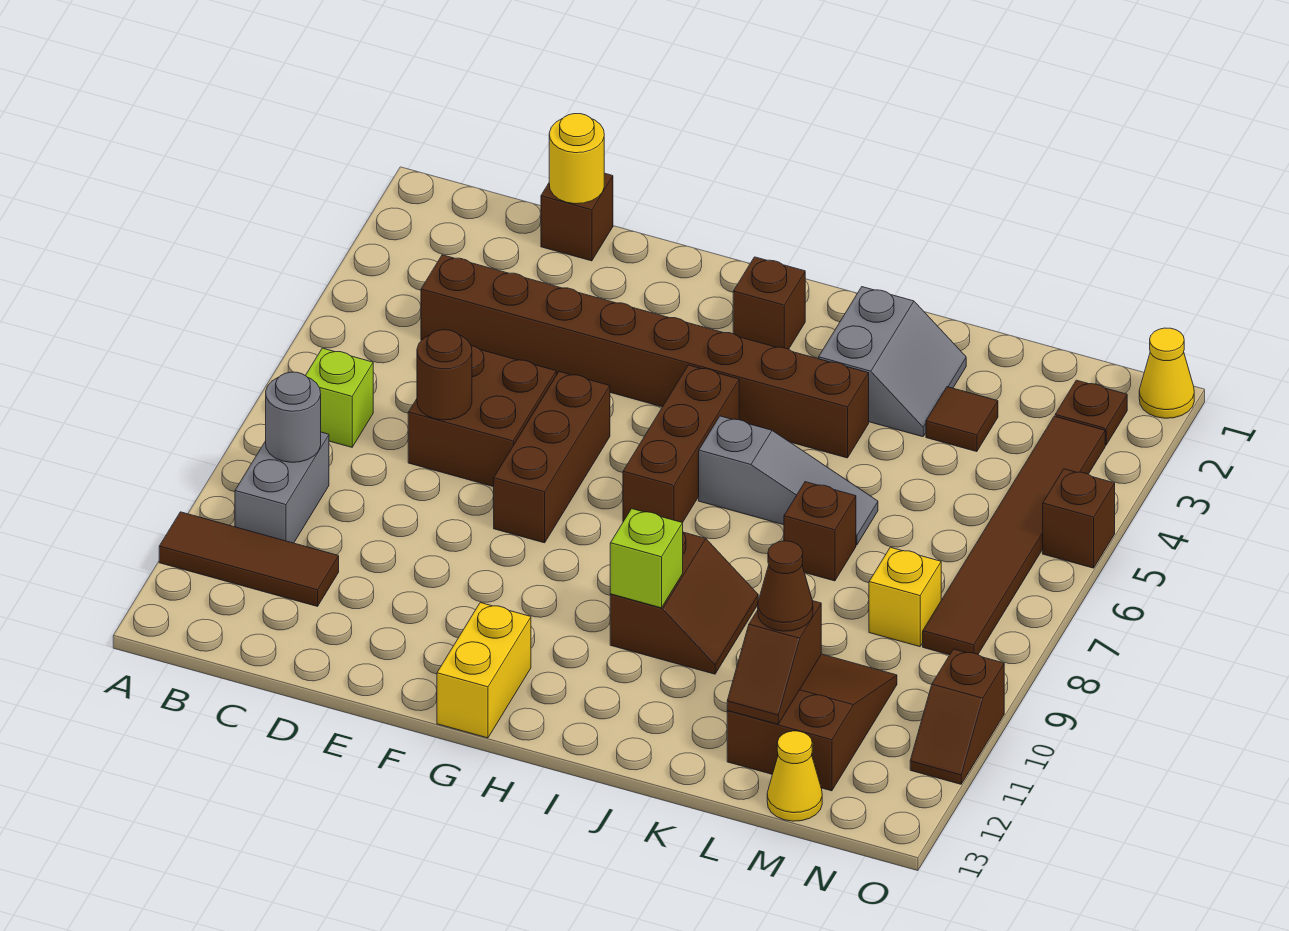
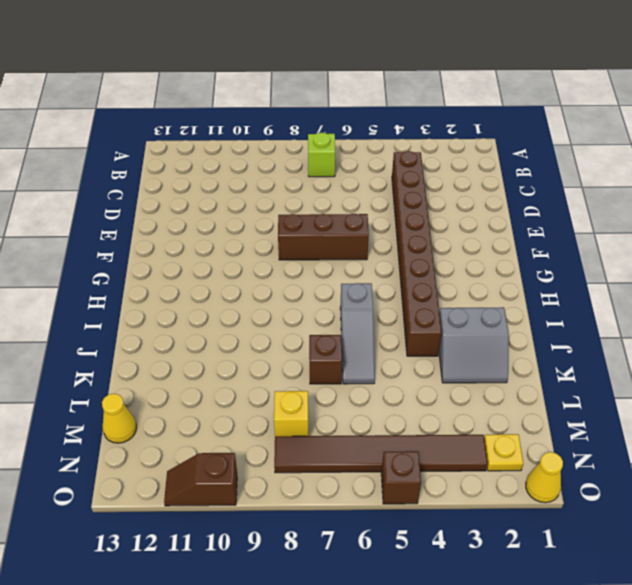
yellow plate N2 level 1 -> brown plate N2 level 1
none -> brown tile A11:C11 level 1
none -> grey brick B9:B10 level 1
none -> brown brick D1 level 1

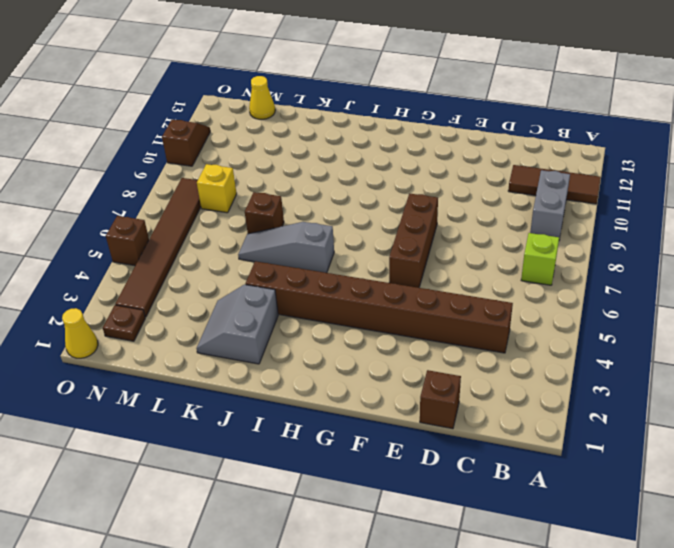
none -> brown brick D6:E7 level 1
none -> yellow brick G12:G13 level 1
none -> brown brick H2 level 1

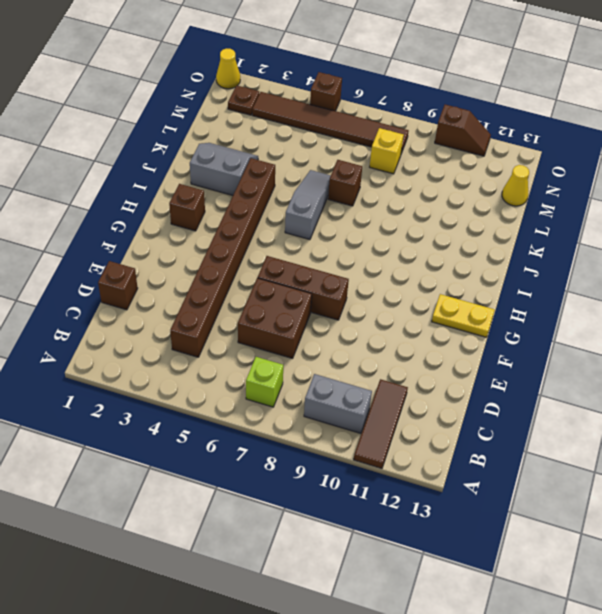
yellow plate G12:G13 level 1 -> yellow brick G12:G13 level 1
none -> brown brick H5:H7 level 1
none -> brown slope I9:J10 level 1 top I
none -> brown tile L3 level 1

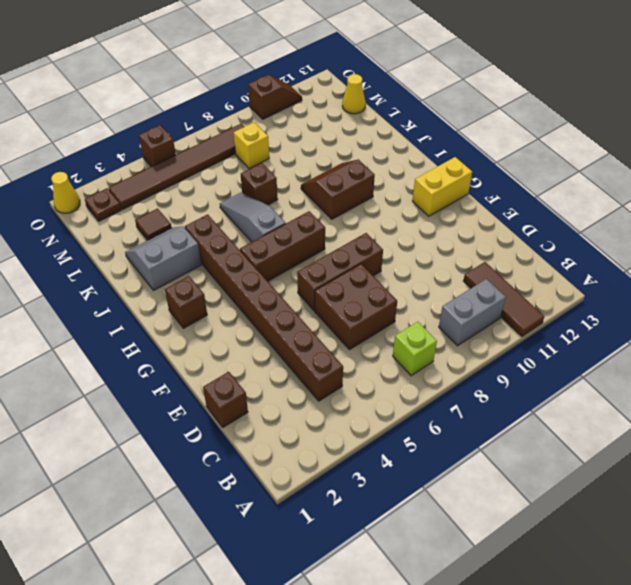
none -> brown slope L10:M12 level 1 top 12
none -> grey round brick B9 level 2
none -> yellow round brick D1 level 2

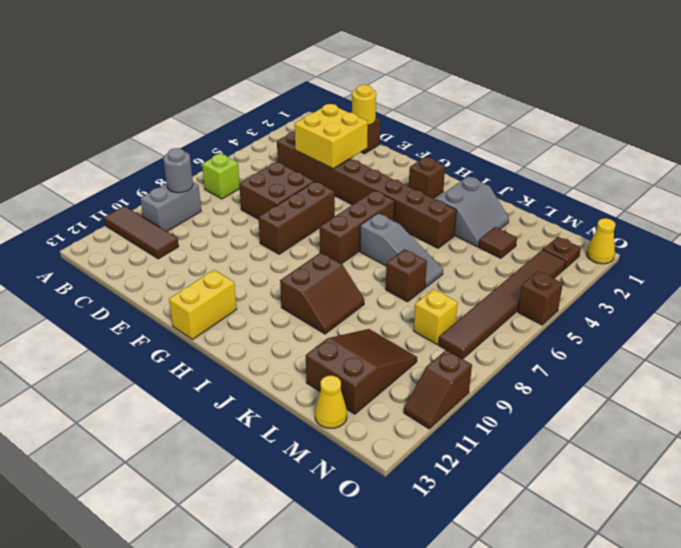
yellow brick D3:E4 level 2 -> none
none -> brown round brick D7 level 2
none -> lime brick I10 level 2
none -> brown slope L11:L12 level 2 top 11

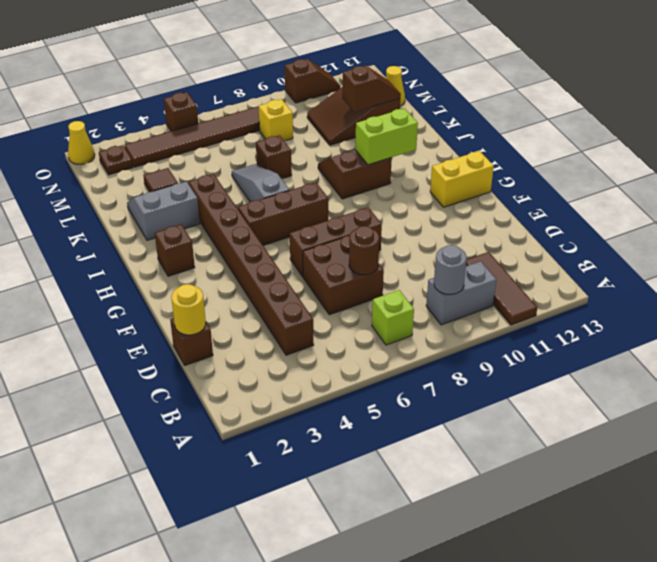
lime brick I10:I11 level 2 -> lime brick I10 level 2
none -> brown cone L11 level 3

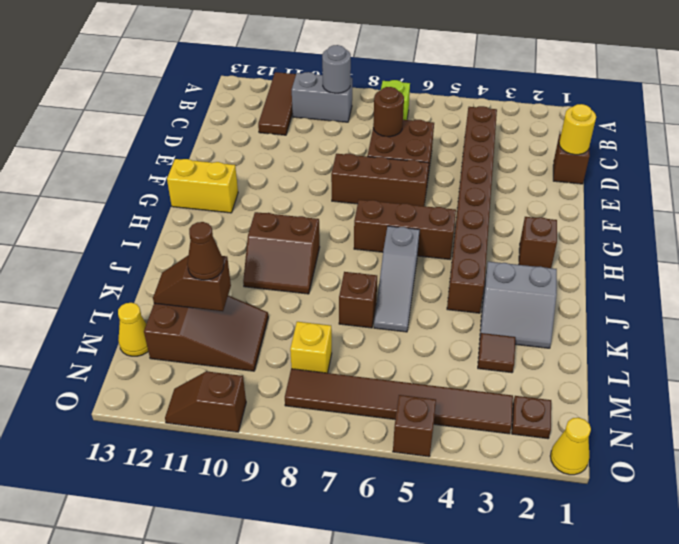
none -> lime brick I10 level 2

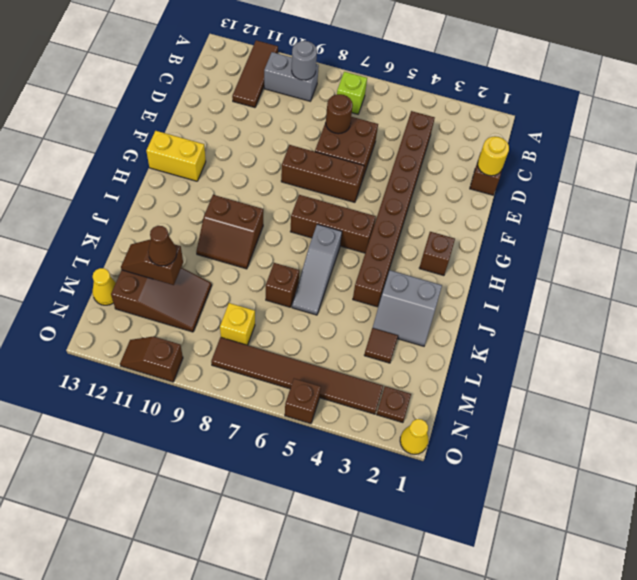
none -> lime brick I10 level 2

